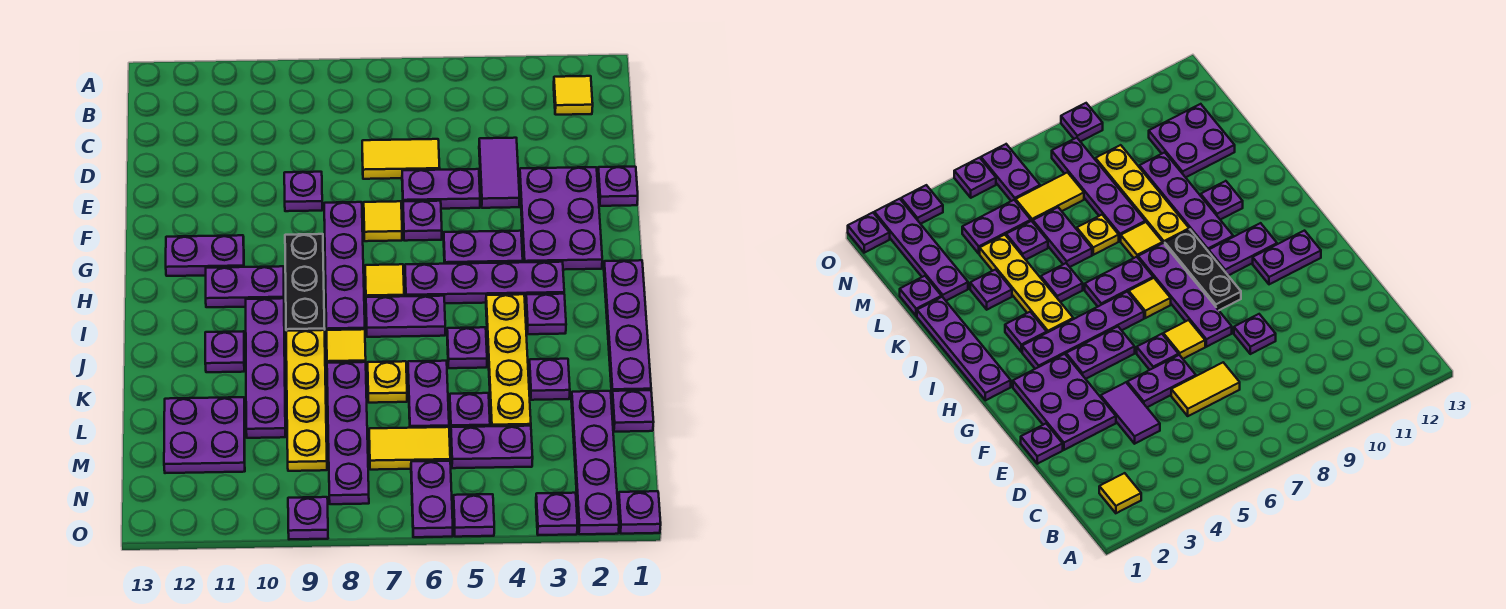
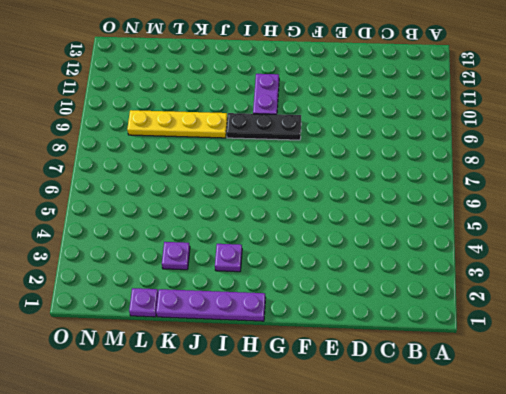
none -> yellow tile B2 level 1
none -> purple tile D4:E4 level 1
none -> yellow tile D6:D7 level 1
none -> purple plate E1 level 1

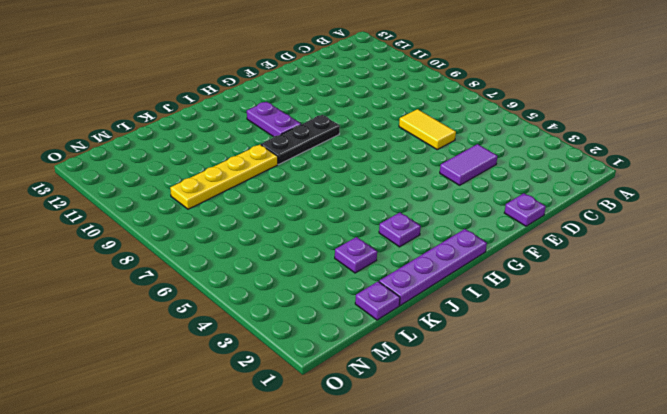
none -> yellow tile B2 level 1
none -> purple plate E2:G3 level 1
none -> purple plate E5:E6 level 1
none -> purple plate E9 level 1

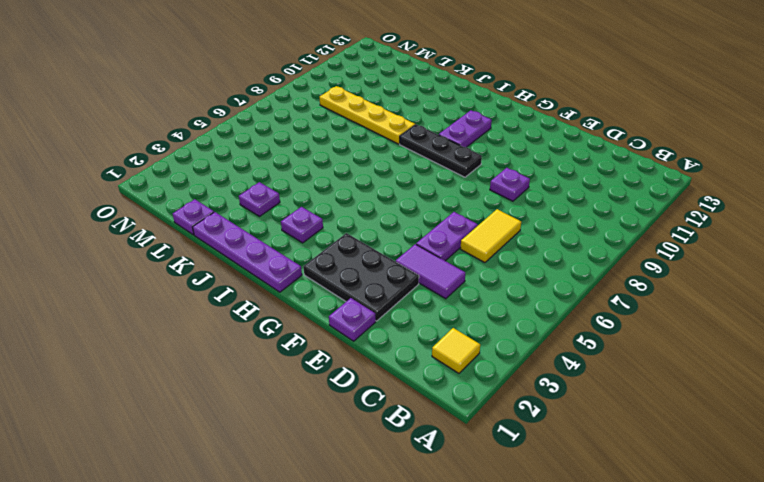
black plate E2:G3 level 1 -> purple plate E2:G3 level 1
none -> purple plate F6 level 1
none -> yellow tile F7 level 1
none -> purple plate F8:I8 level 1
none -> purple plate G4:G5 level 1

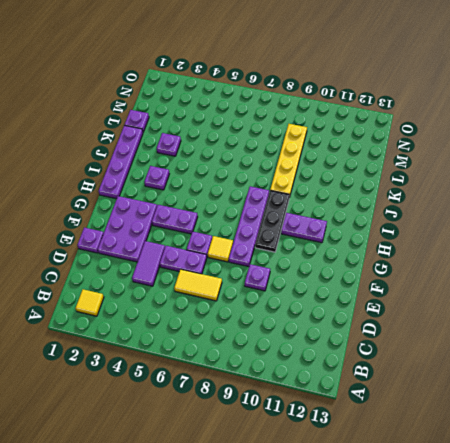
none -> purple plate G11:G12 level 1
none -> purple plate H3:H6 level 1
none -> yellow tile H7 level 1
none -> yellow plate I4:L4 level 1

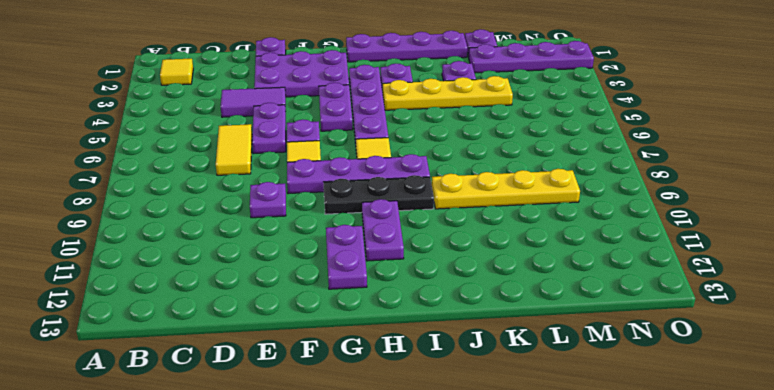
none -> purple plate I6:I7 level 1
none -> purple plate I10:L10 level 1
none -> purple plate J5 level 1
none -> yellow tile J8 level 1

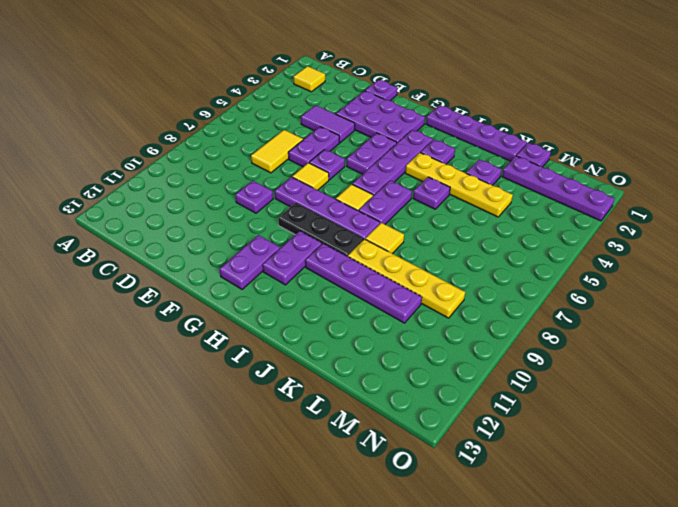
none -> purple plate J11 level 1
none -> purple plate K6:L6 level 1
none -> yellow plate K7 level 1
none -> purple plate K8:N8 level 1

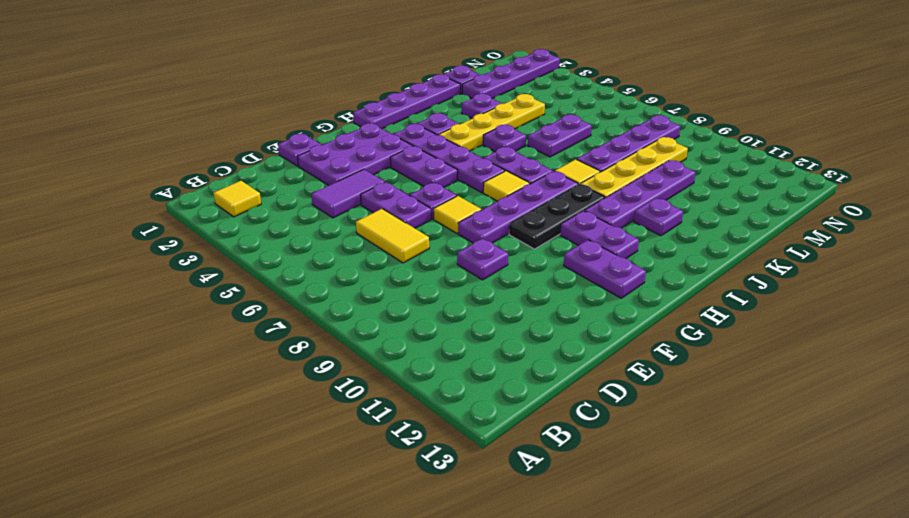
none -> yellow plate K7 level 1
none -> purple plate L5 level 1
none -> purple plate L11:M12 level 1
none -> purple plate M4:M5 level 1

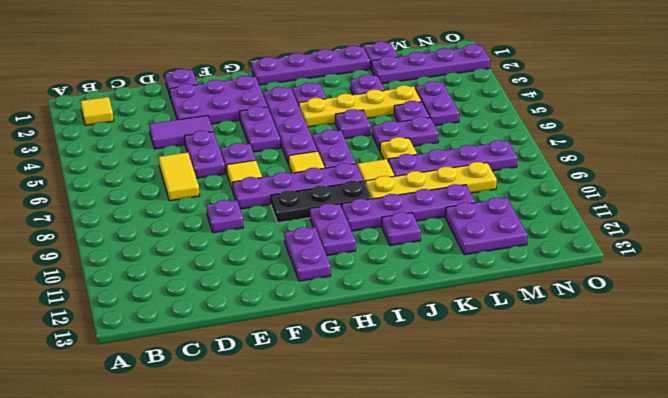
none -> yellow tile M6:M7 level 1
none -> purple plate N6:O6 level 1
none -> purple plate O1 level 1
none -> purple plate O3 level 1

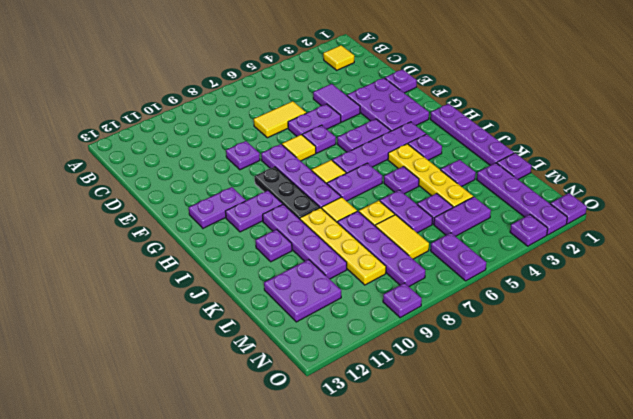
yellow tile L7:M7 level 1 -> yellow tile M6:M7 level 1
none -> purple plate O5 level 1

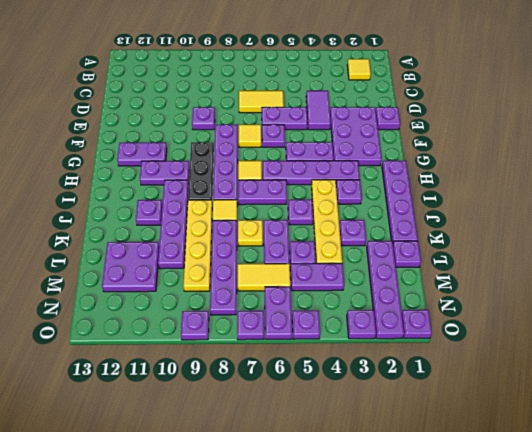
purple plate O7 level 1 -> none

